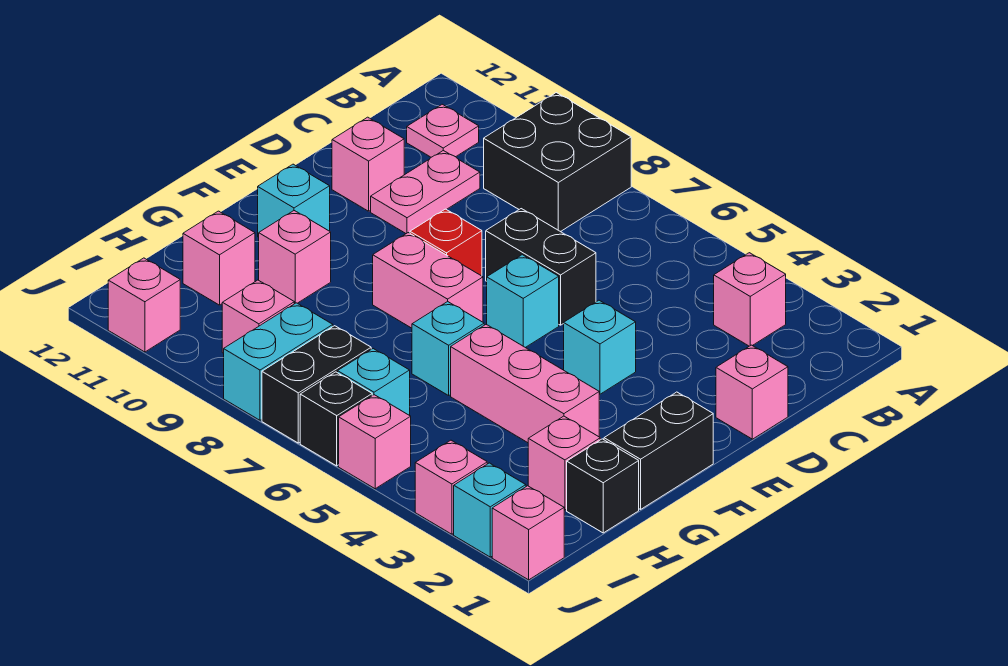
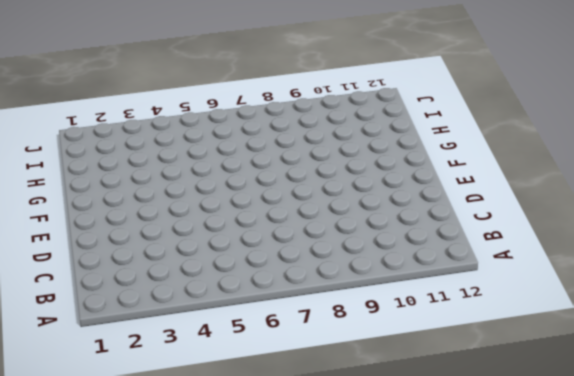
none -> black brick A8:B9 level 1
none -> pink brick B3 level 1
none -> pink plate B11 level 1

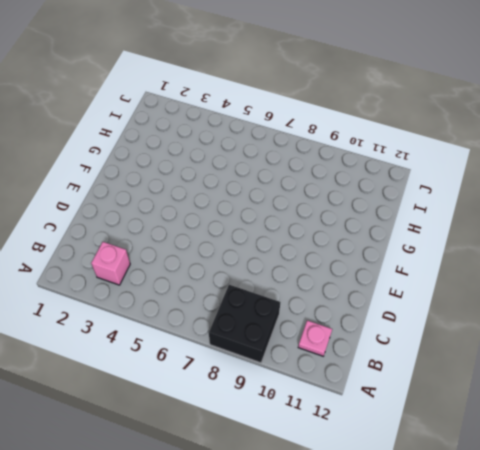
none -> pink plate C10:D10 level 1
none -> pink brick D1 level 1
none -> black brick D6:D7 level 1

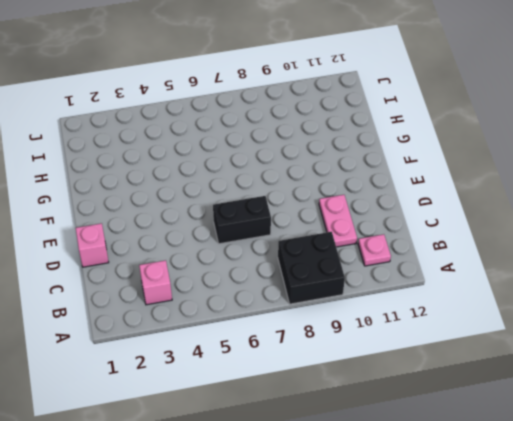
none -> pink brick D11 level 1
none -> cyan brick E4 level 1
none -> cyan brick E6 level 1

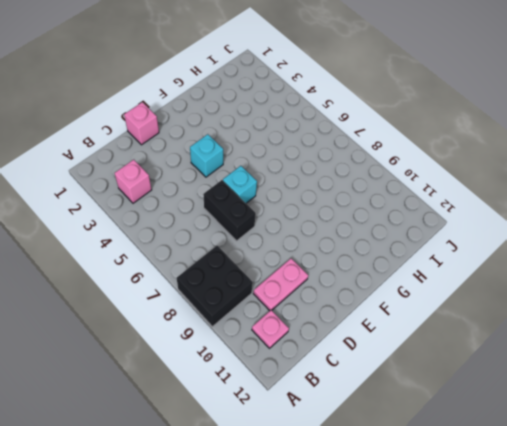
none -> pink brick D11 level 1
none -> red brick E8 level 1
none -> black brick F1:G1 level 1

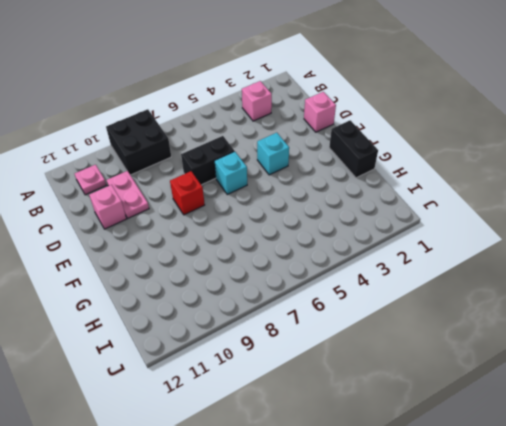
none -> pink brick F7:F8 level 1
none -> cyan brick F11 level 1
none -> pink brick G3:G5 level 1

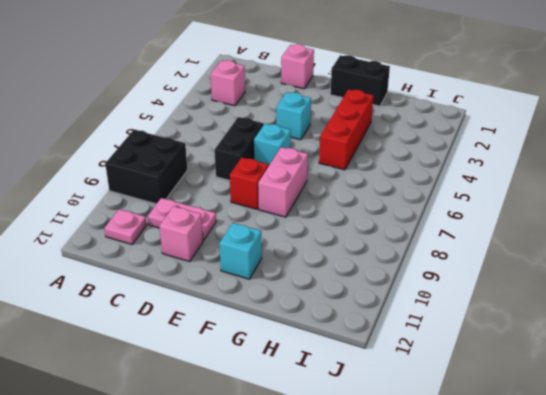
red brick G3:G5 level 1 -> pink brick G3:G5 level 1
none -> cyan brick G6 level 1
none -> pink brick G10 level 1
none -> black brick H1 level 1

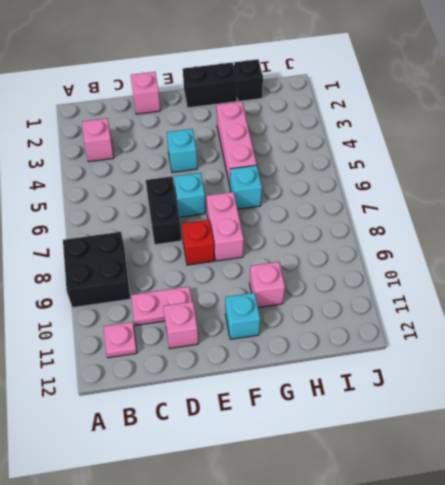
none -> pink brick H2 level 1
none -> pink brick H11 level 1
none -> cyan brick I6 level 1

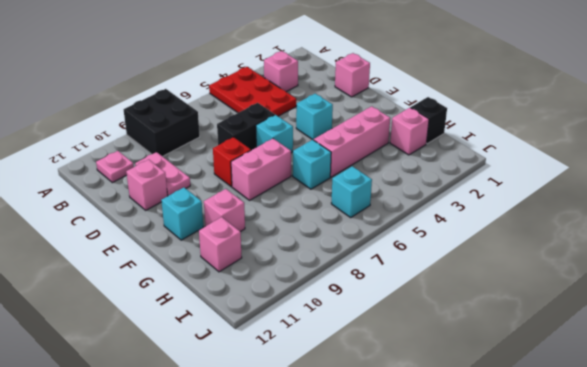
red plate A4:C5 level 1 -> none
none -> black brick F1:G1 level 1
none -> black brick I7:J7 level 1
none -> cyan brick I8:J8 level 1

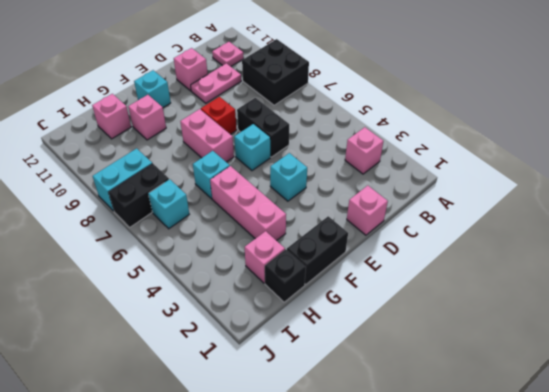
none -> pink brick I9 level 1
none -> pink brick J1 level 1
none -> cyan brick J2 level 1

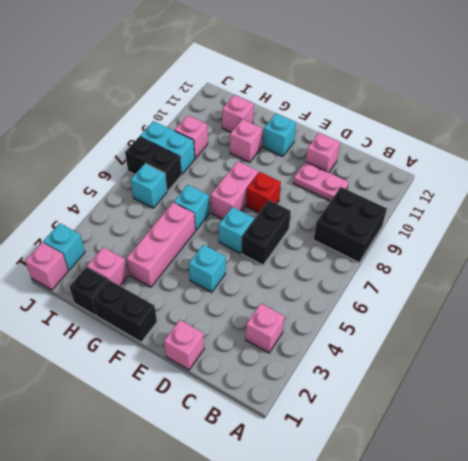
none -> pink plate B11 level 1
none -> pink brick J3 level 1
none -> pink brick J5 level 1

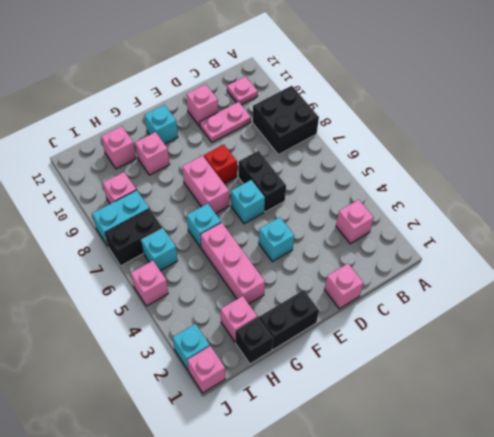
none -> pink brick J3 level 1
none -> black brick J6 level 1
none -> pink brick J11 level 1

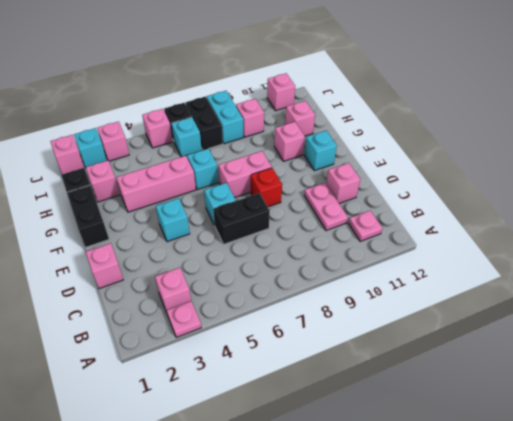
pink plate A3 level 1 -> none
none -> black brick A8:B9 level 1

